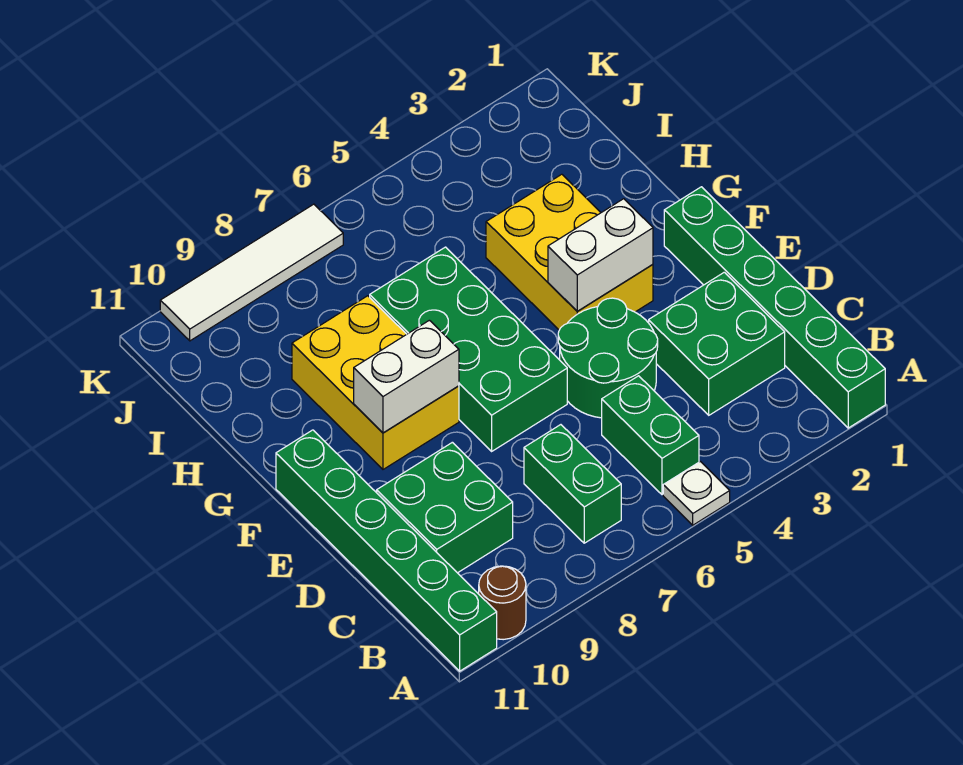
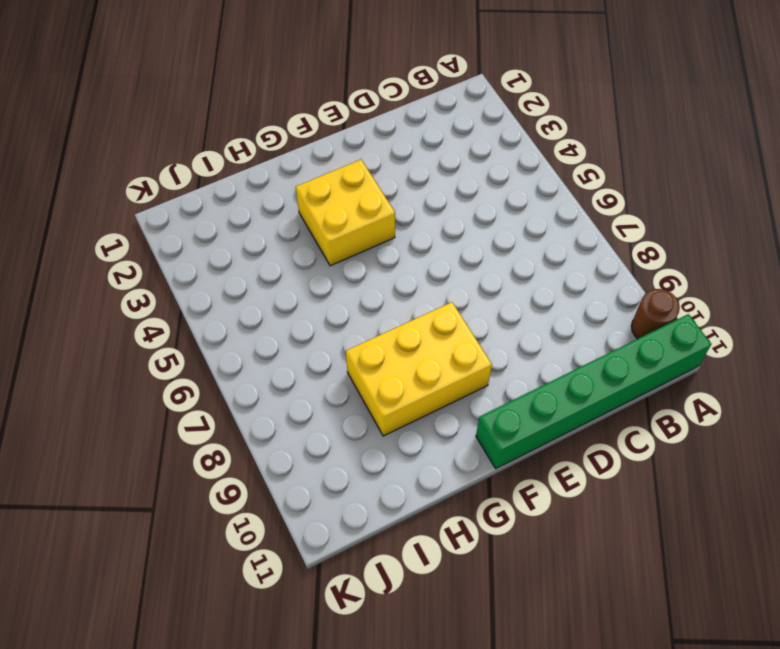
yellow brick F3:G4 level 1 -> yellow brick F3:H4 level 1
none -> green brick A1:F1 level 1
none -> white plate A5 level 1
none -> green brick B5:C5 level 1

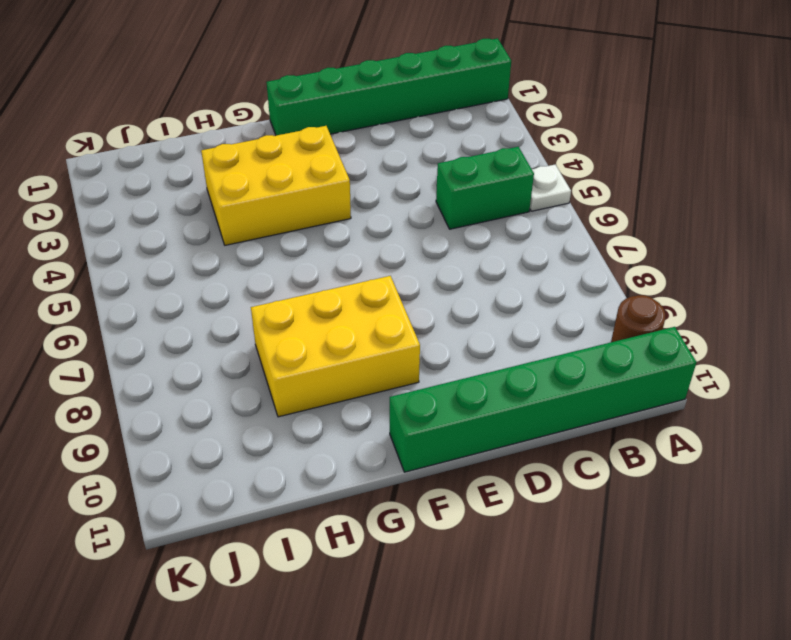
none -> green brick B7:C7 level 1
none -> green brick C2:D3 level 1
none -> green brick C9:D10 level 1

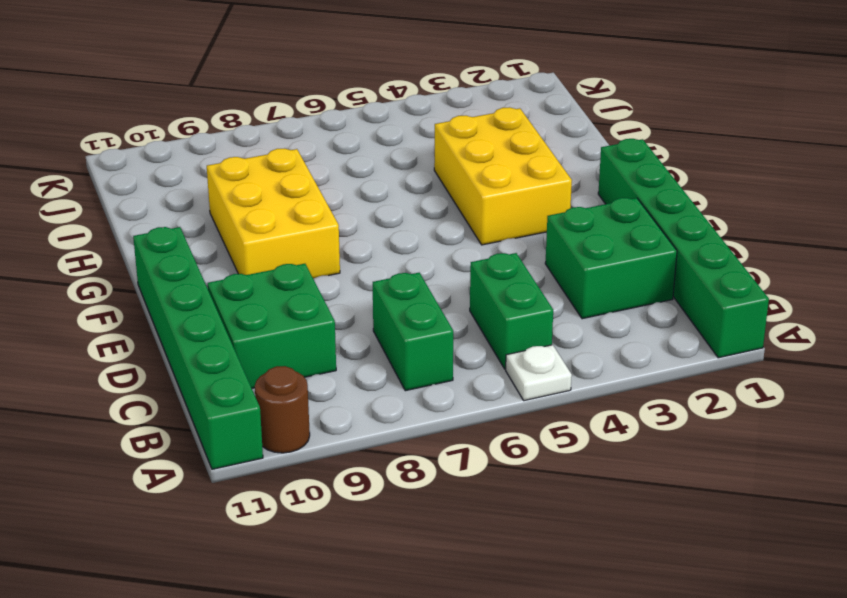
none -> green round brick D4:E5 level 1
none -> green brick E6:H7 level 1
none -> white tile K7:K10 level 1

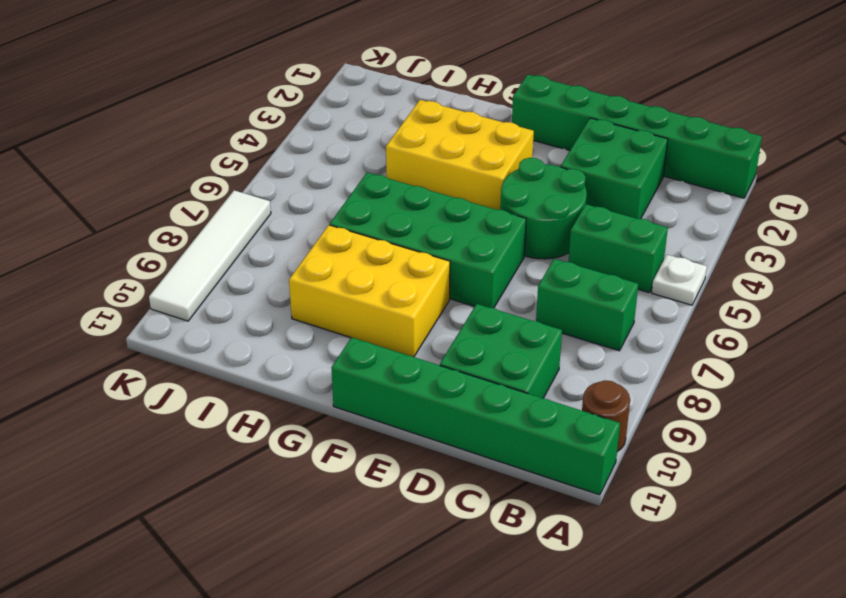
none -> white brick F3:F4 level 2
none -> white brick F8:F9 level 2

